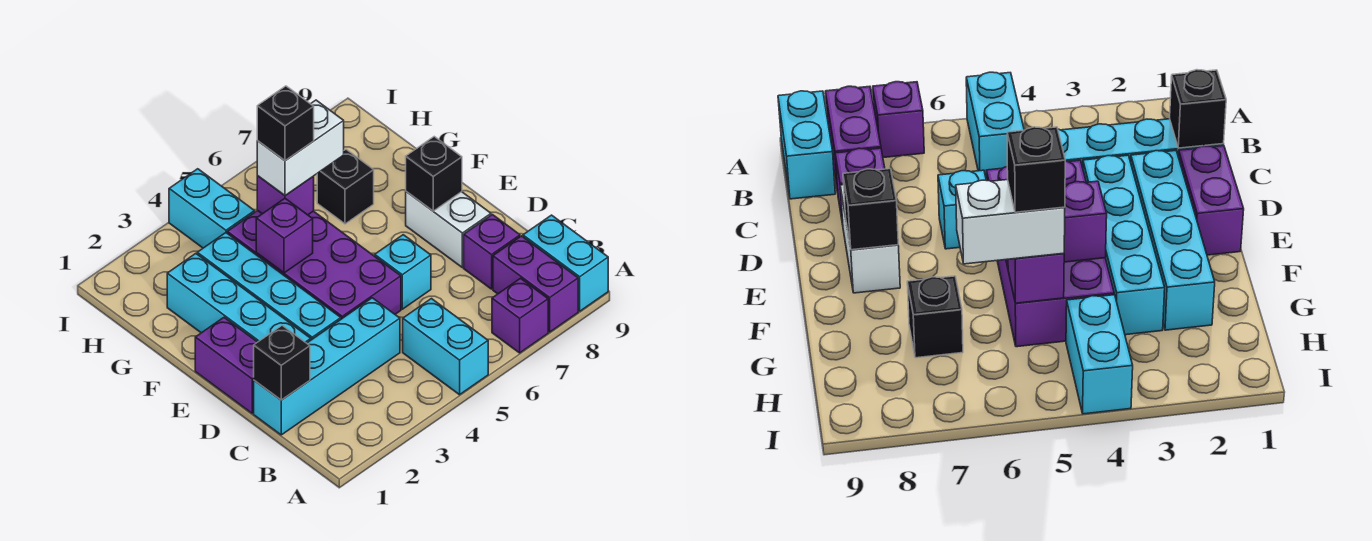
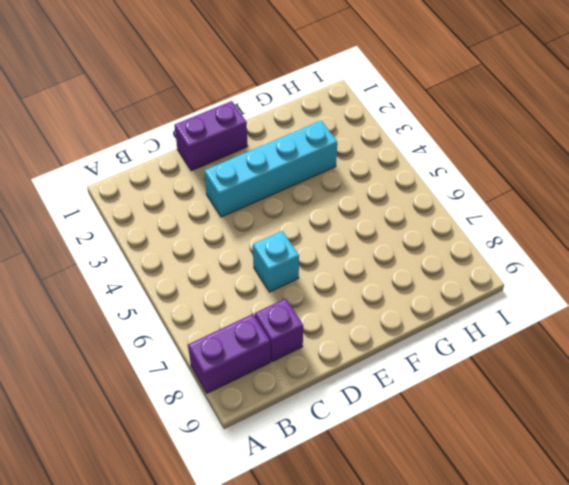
none -> cyan brick A5:B5 level 1
none -> purple brick A7 level 1
none -> cyan brick A9:B9 level 1

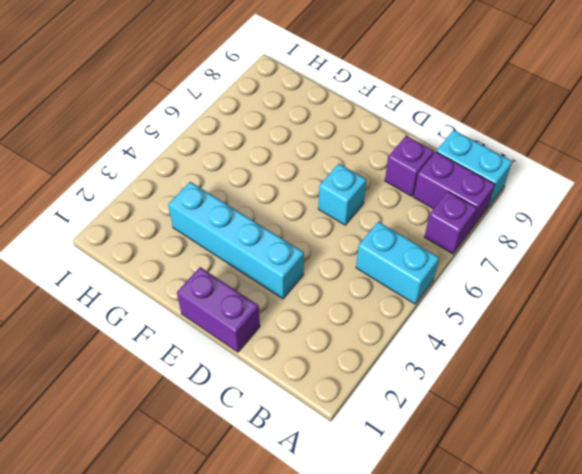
none -> cyan brick C1:C4 level 1
none -> cyan brick D2:G2 level 1
none -> purple brick D4:G5 level 1

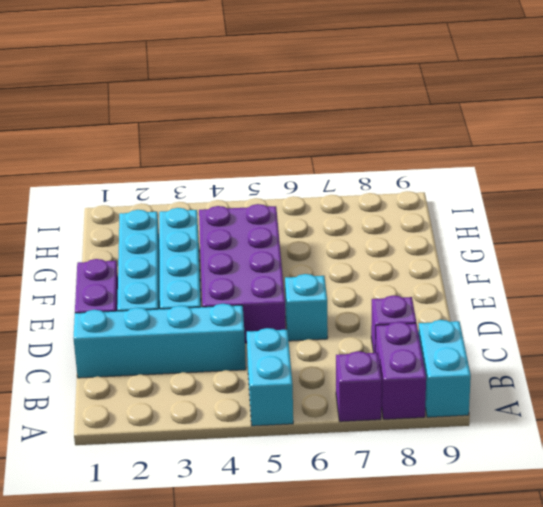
none -> white brick D8:E8 level 1
none -> black brick G7 level 1
none -> cyan brick H4:I4 level 1

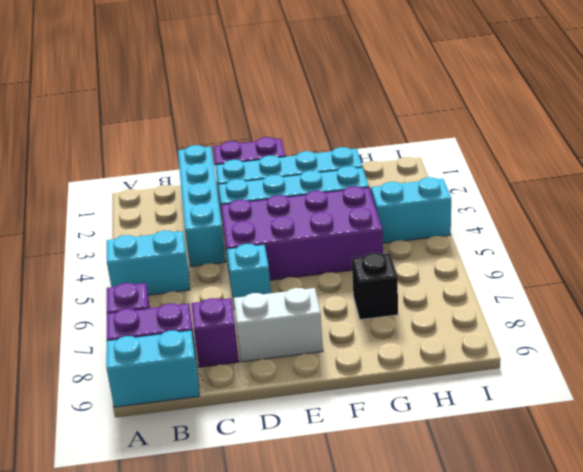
none -> black brick C1 level 2
none -> black brick E8 level 2
none -> purple brick F4 level 2

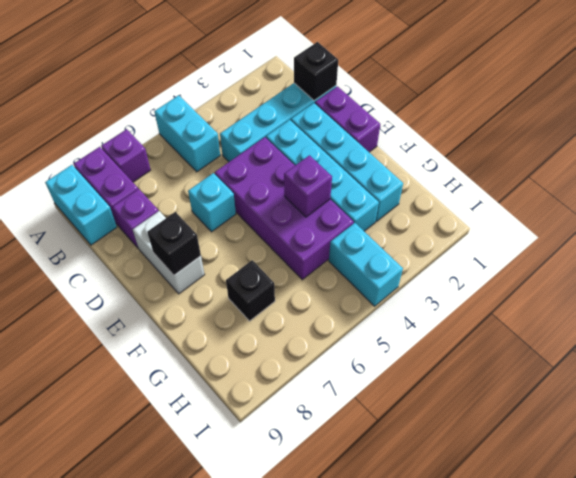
none -> purple brick G5 level 2
none -> white brick G5:G6 level 3
none -> black brick G5 level 4

